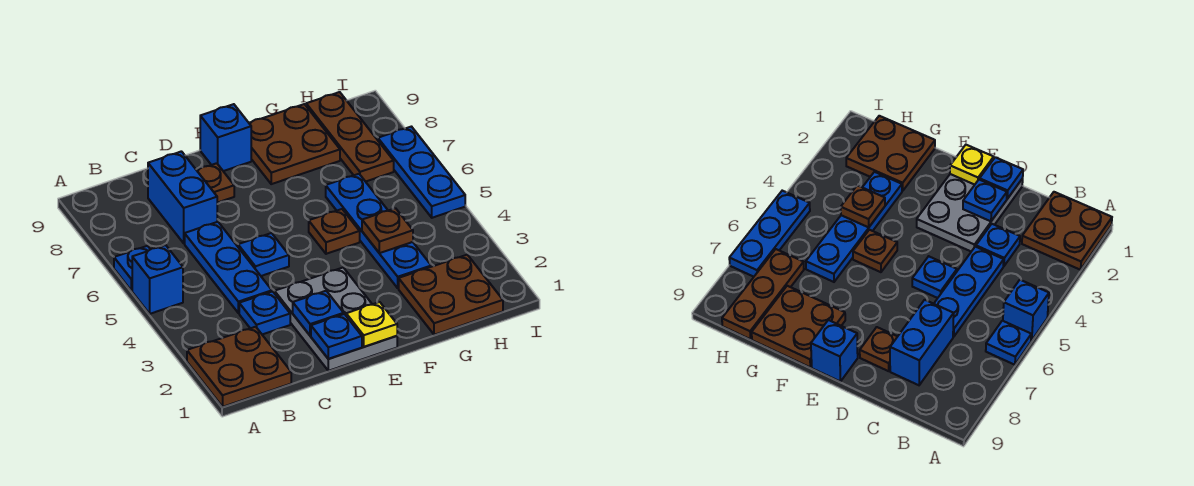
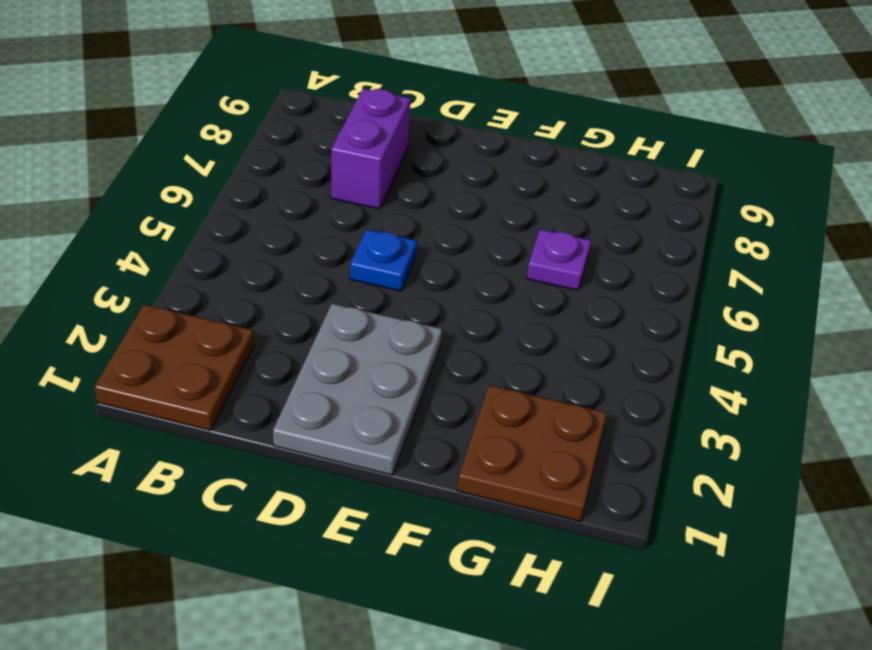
purple brick C7:C8 level 1 -> blue brick C7:C8 level 1
purple plate G6 level 1 -> blue plate G3:G6 level 1
none -> blue brick A5 level 1
none -> blue plate A6 level 1
none -> blue plate C3 level 1

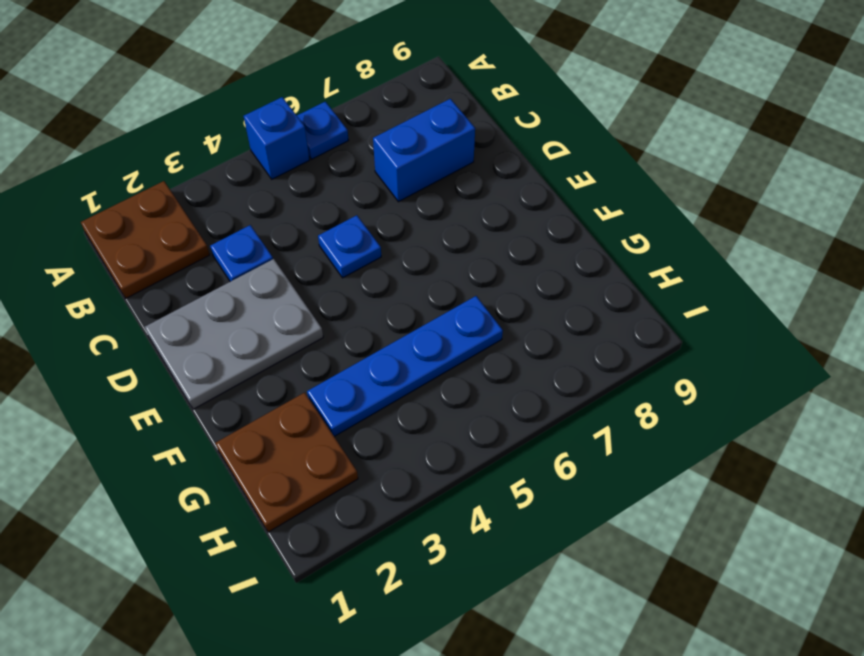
none -> blue plate C4:C6 level 1
none -> brown plate D8 level 1
none -> blue brick E9 level 1

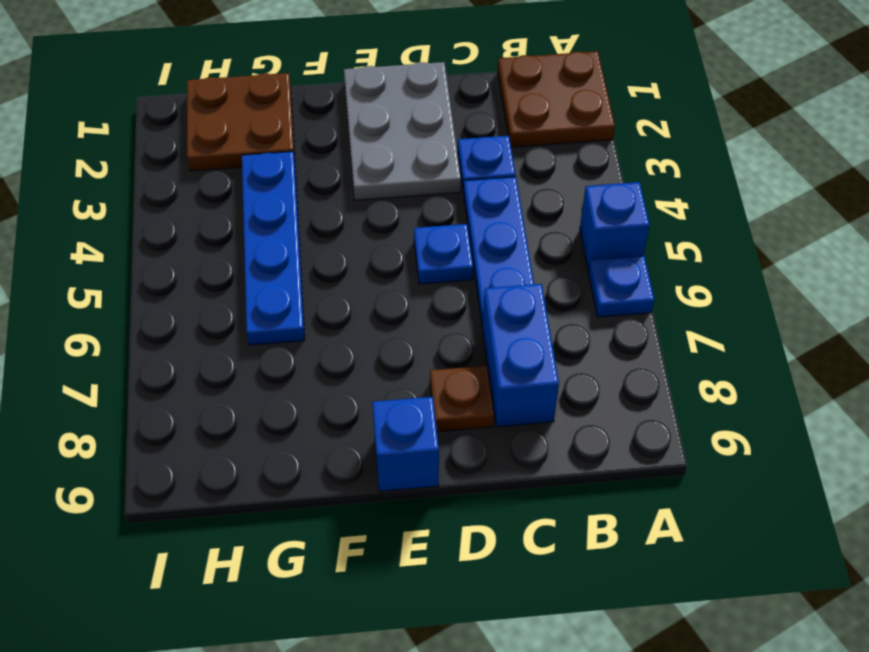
none -> brown plate F5 level 1
none -> brown plate F8:G9 level 1
none -> brown plate H7:H9 level 1

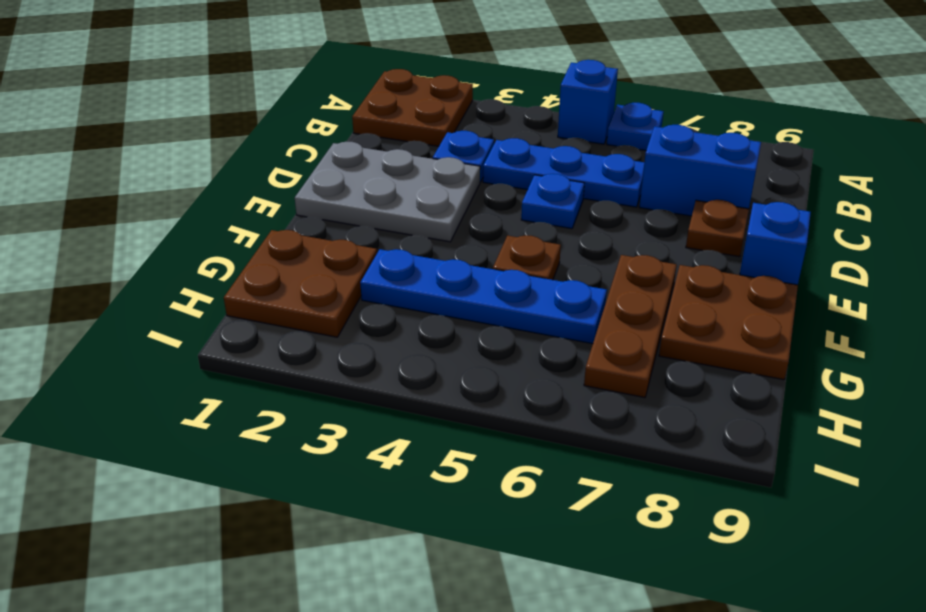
brown plate F7:H7 level 1 -> brown plate H7:H9 level 1
none -> blue plate I5:I7 level 1
none -> blue plate D1 level 2
none -> blue plate D2 level 2

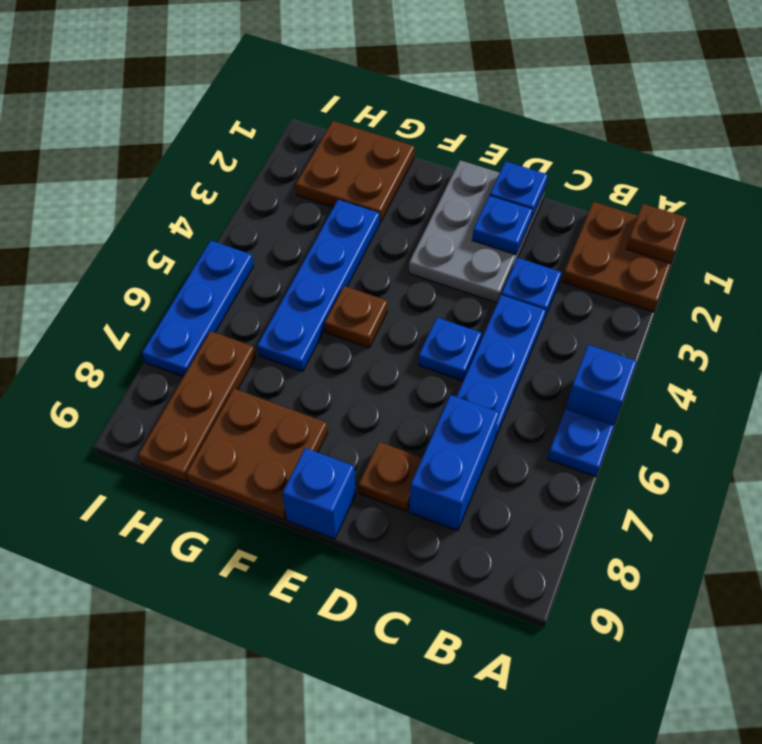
brown plate A1 level 2 -> brown plate G4 level 2
none -> yellow plate E1 level 2

